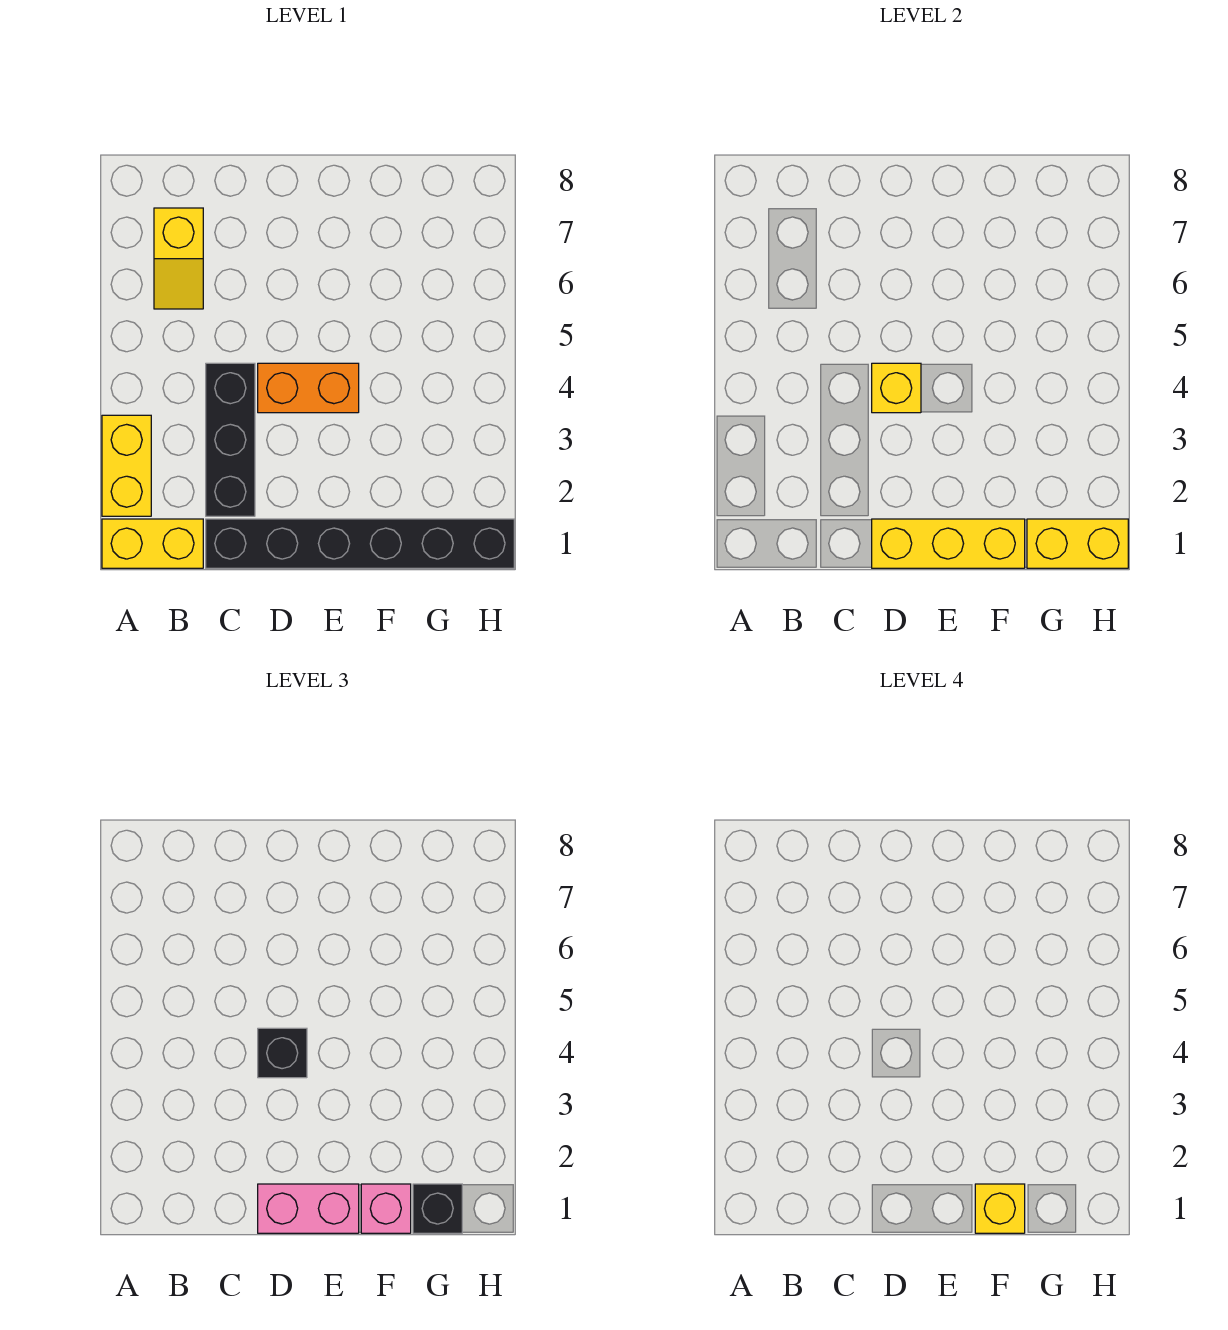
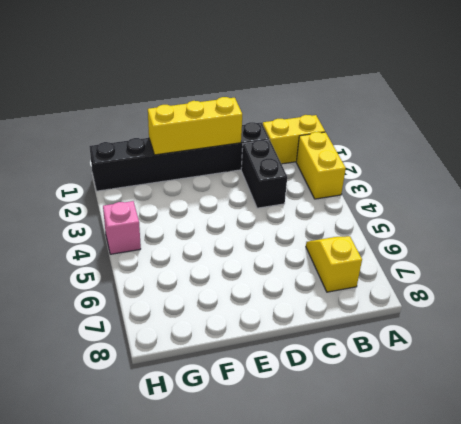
black brick C2:C3 level 1 -> black brick C2:C4 level 1
pink brick H4 level 1 -> pink brick F1 level 3
none -> orange brick D4:E4 level 1
none -> yellow brick D4 level 2
none -> yellow brick G1:H1 level 2

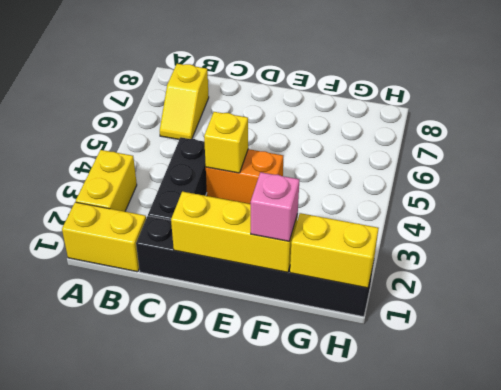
none -> pink brick D1:E1 level 3
none -> black brick D4 level 3
none -> black brick G1 level 3

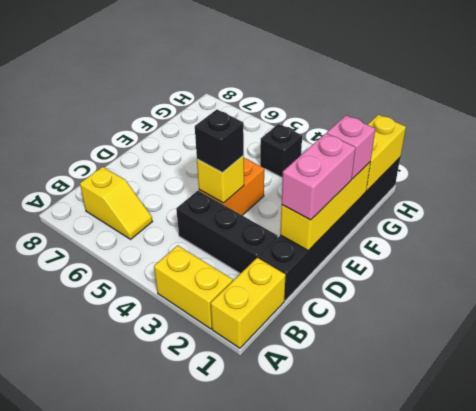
black brick G4 level 1 -> black brick G1 level 3
none -> yellow brick F1 level 4

